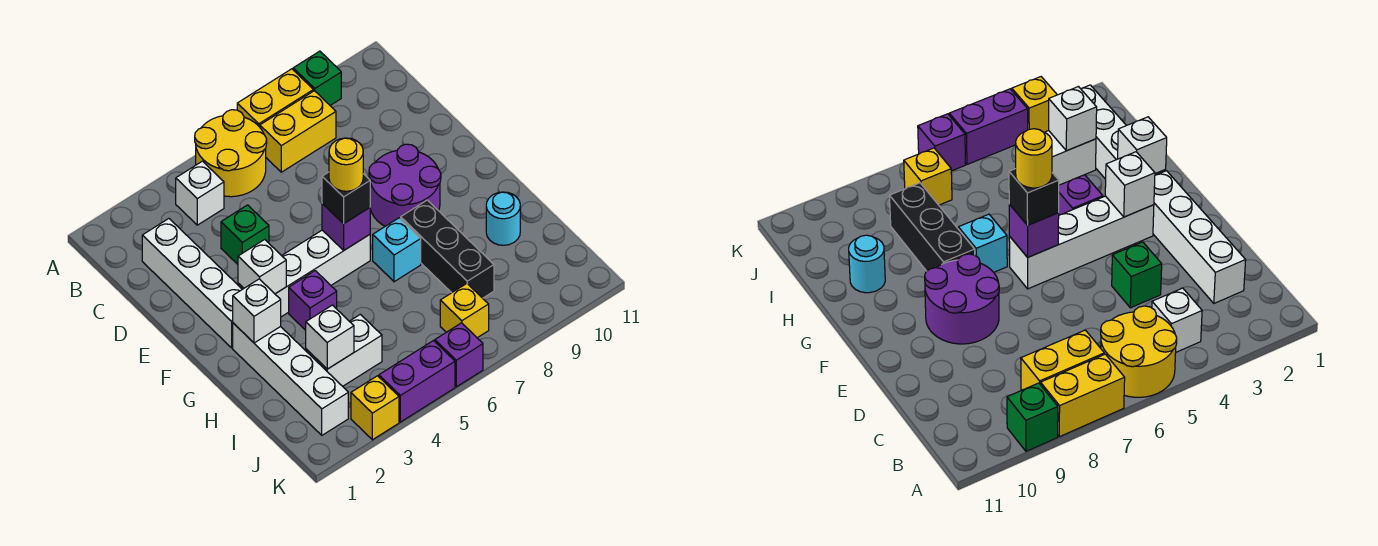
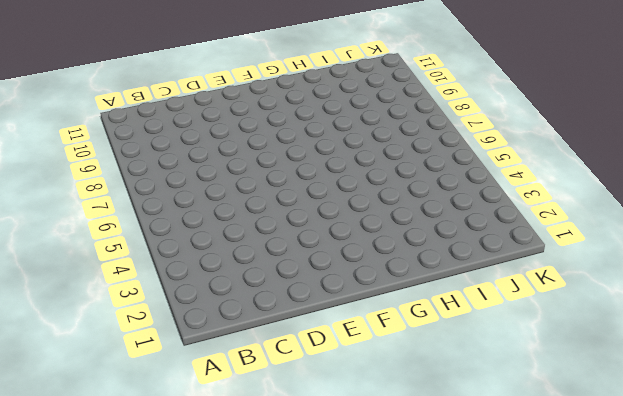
none -> yellow round brick A5:B6 level 1
none -> yellow brick A7:A8 level 1
none -> green brick A9 level 1

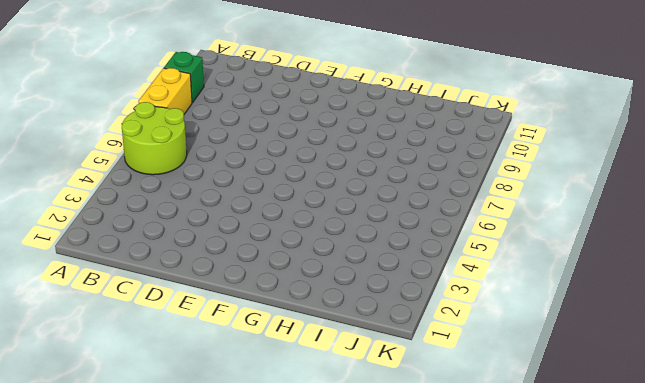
lime round brick A5:B6 level 1 -> yellow round brick A5:B6 level 1
none -> white brick B4 level 1
none -> yellow brick B7:B8 level 1
none -> white brick C2:F2 level 1

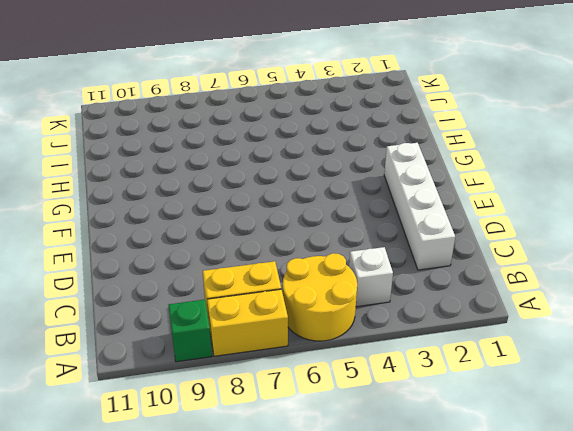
none -> green brick D4 level 1
none -> purple round brick E8:F9 level 1
none -> white brick F3:F6 level 1

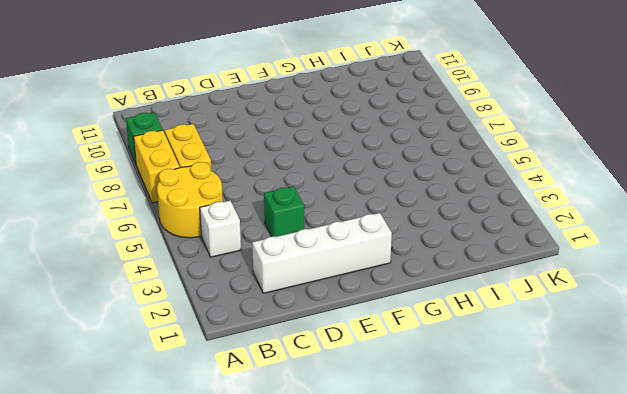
none -> purple round brick E8:F9 level 1
none -> white brick F3:F6 level 1
none -> white brick G2:J2 level 1

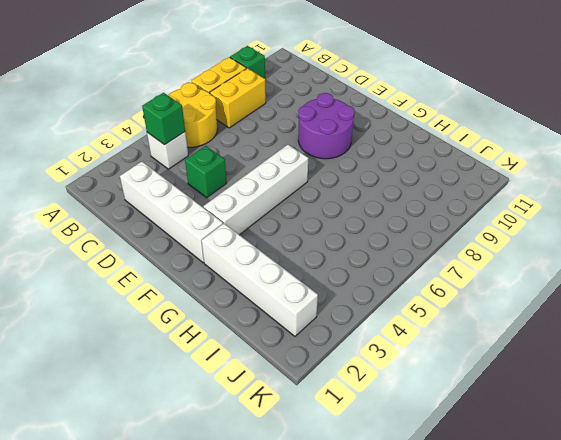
green brick B4 level 2 -> none
none -> purple brick G4 level 1
none -> cyan brick G7 level 1
none -> black brick G8:I8 level 1

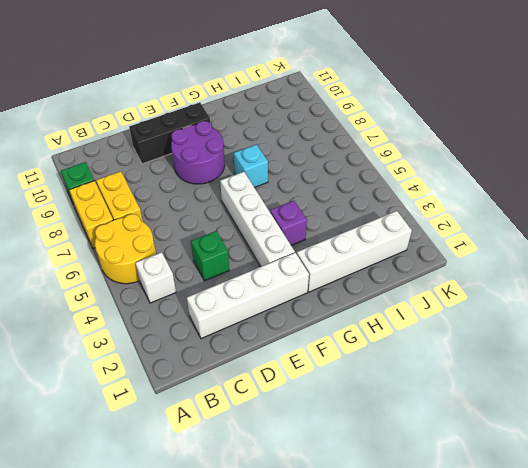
black brick D10:F10 level 1 -> black brick G8:I8 level 1
none -> cyan round brick H10 level 1
none -> white brick I3:I4 level 1
none -> yellow brick J7 level 1

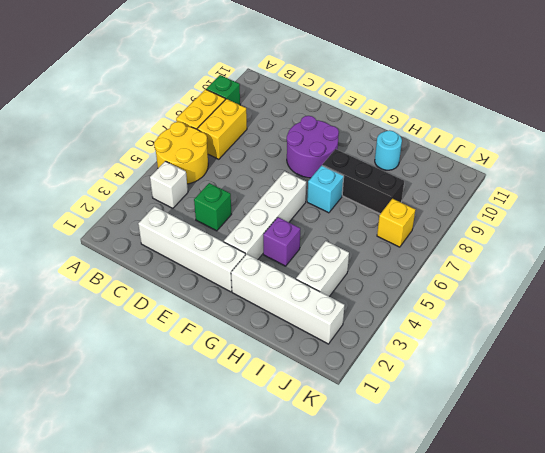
none -> yellow brick K3 level 1
none -> purple brick K4:K5 level 1
none -> purple brick K6 level 1

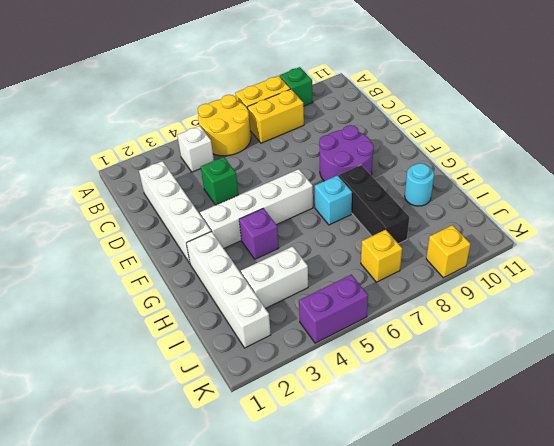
yellow brick K9 level 1 -> yellow brick K3 level 1
none -> purple brick K6 level 1
none -> white brick F3 level 2
none -> purple brick F6 level 2

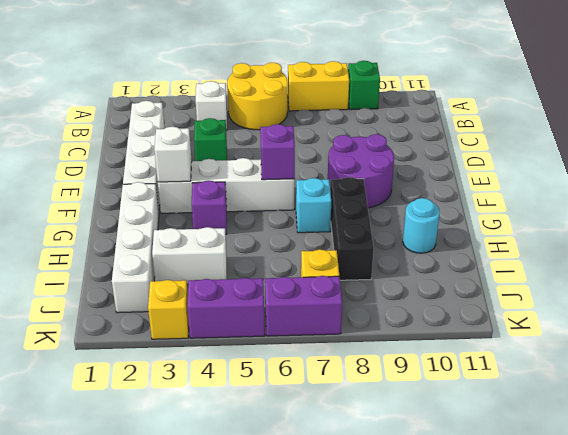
purple brick K6:K7 level 1 -> purple brick K6 level 1
none -> yellow brick B7:B8 level 1
none -> white brick G2 level 2
none -> white brick I3 level 2

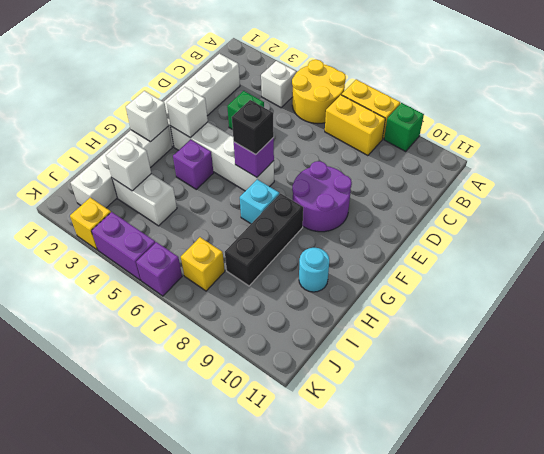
none -> yellow round brick F6 level 4

